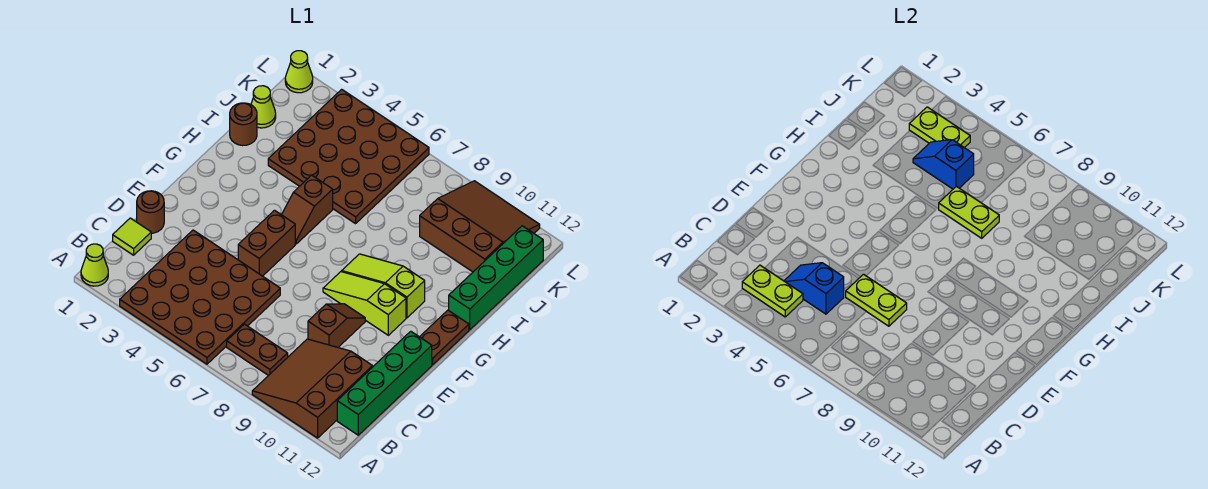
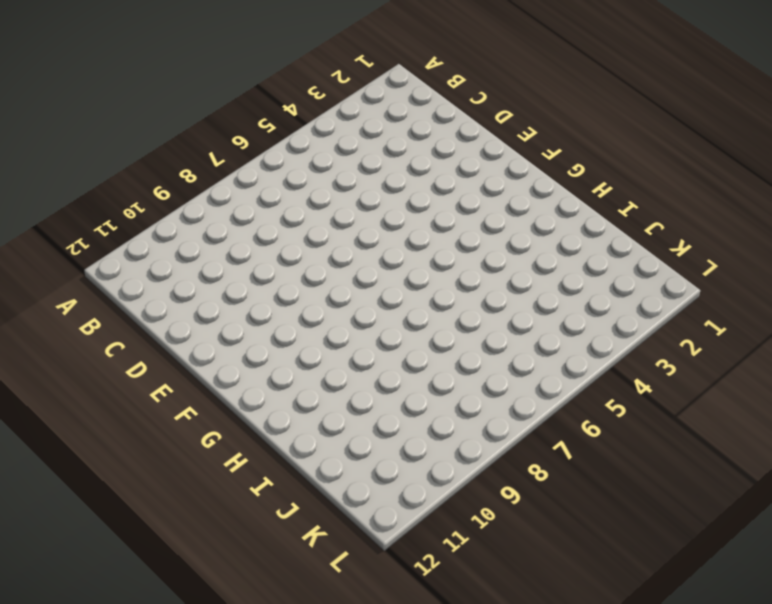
none -> lime cone A1 level 1
none -> brown plate A3:D6 level 1
none -> brown slope A9:C11 level 1 top 11

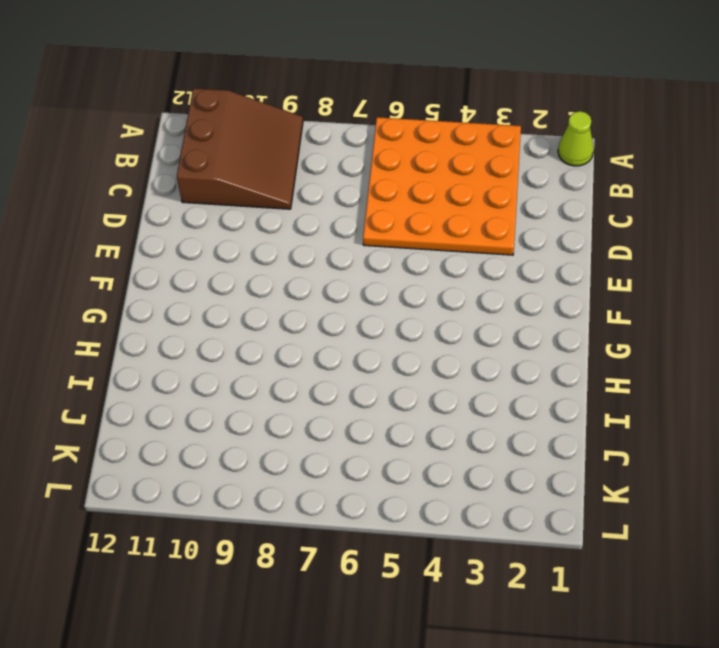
orange plate A3:D6 level 1 -> brown plate A3:D6 level 1
none -> brown plate B7:B8 level 1
none -> green brick B12:E12 level 1
none -> lime tile C1 level 1

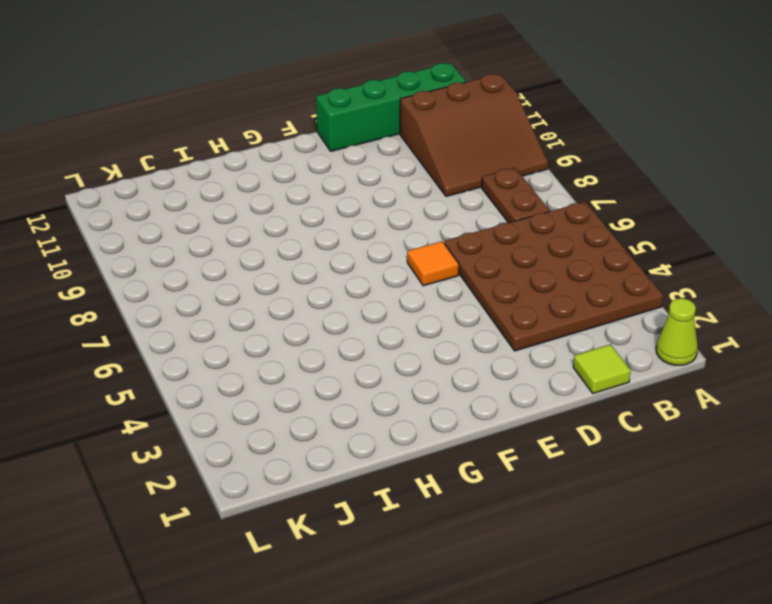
orange tile E6 level 1 -> none
none -> brown round brick D1 level 1
none -> brown slope D9:E9 level 1 top D
none -> brown brick E5:F5 level 1

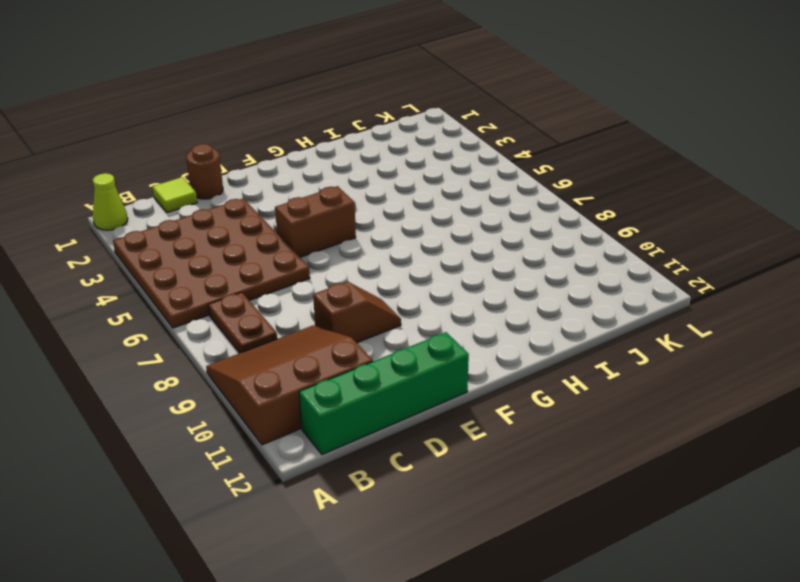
none -> lime slope F8:F10 level 1 top 10
none -> brown plate F12:G12 level 1
none -> brown slope G5:H5 level 1 top H

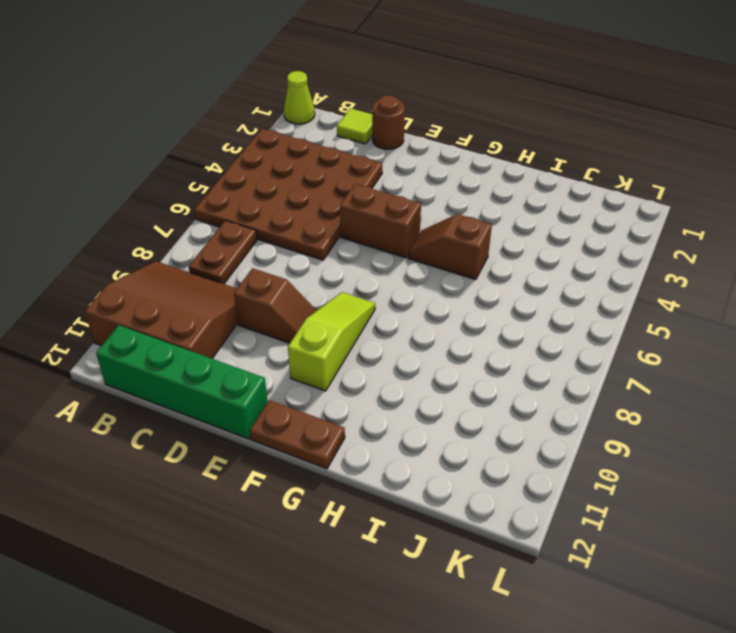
none -> lime slope G8:G10 level 1 top 10
none -> green brick H12:K12 level 1
none -> brown round brick I1 level 1

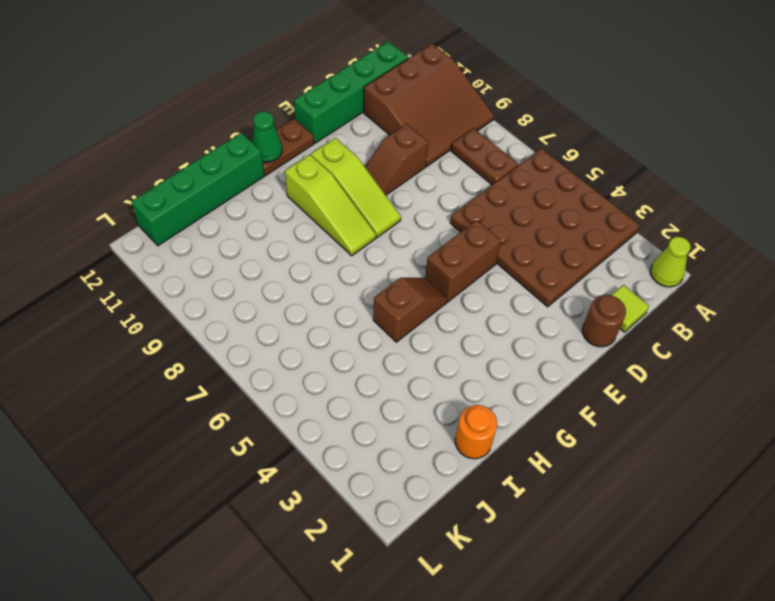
green cone G12 level 2 -> none
orange round brick I1 level 1 -> brown round brick I1 level 1
none -> brown plate I3:L6 level 1
none -> lime cone J1 level 1
none -> brown slope J9:L11 level 1 top J

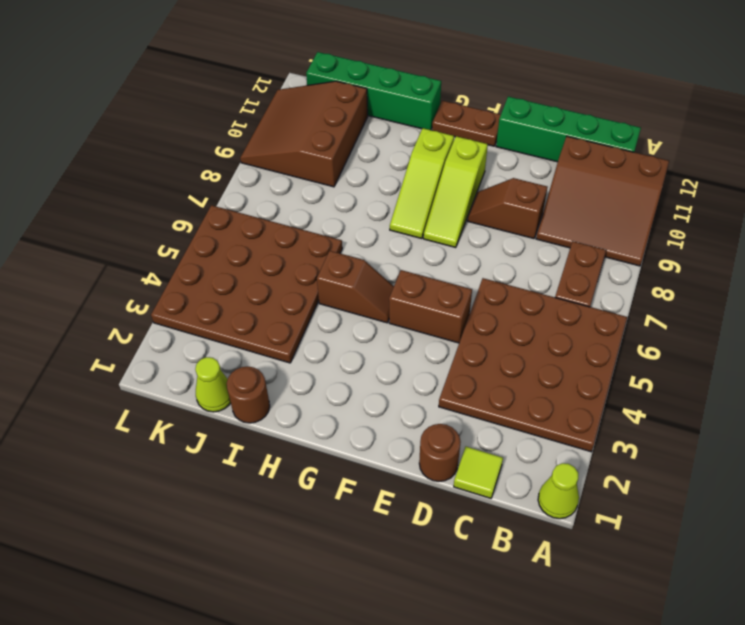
none -> lime cone L1 level 1
none -> lime plate B3:B4 level 2
none -> blue slope C4:C5 level 2 top 5

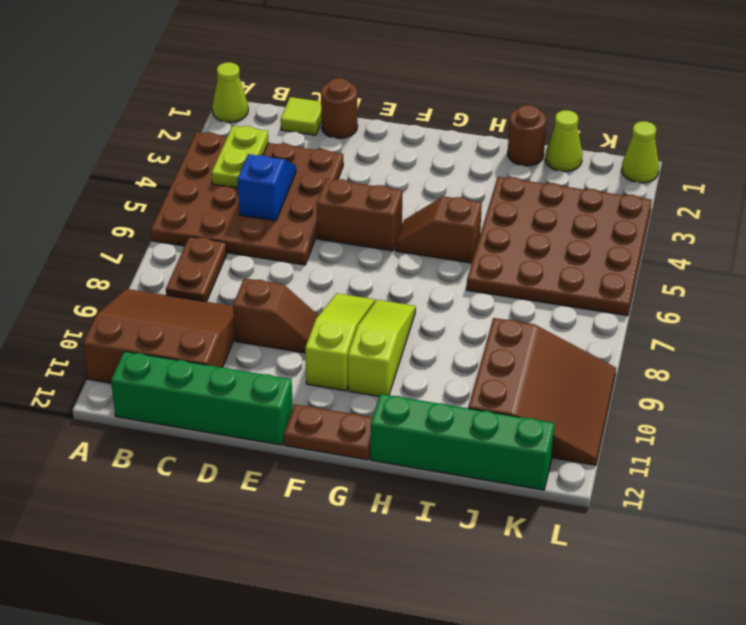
none -> lime plate D6:D7 level 2
none -> lime plate I6:I7 level 2
none -> blue slope J4:J5 level 2 top 5

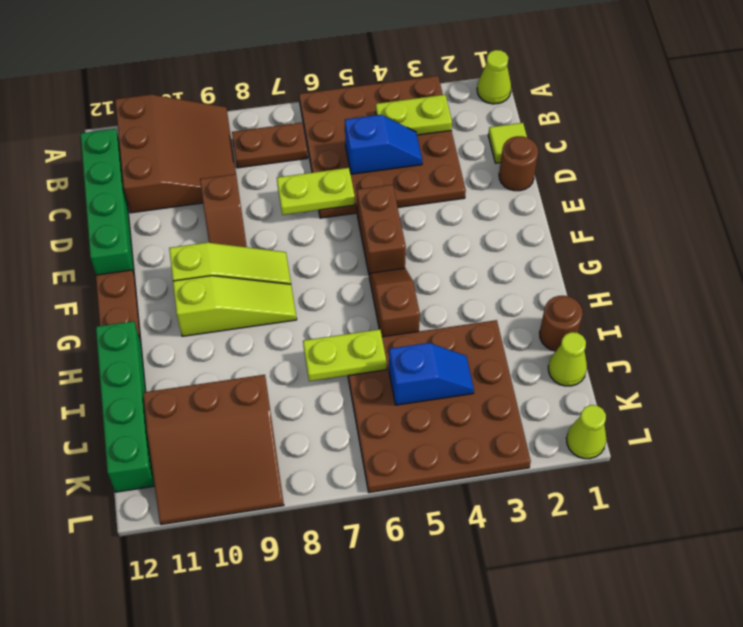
none -> lime plate K3:K4 level 2

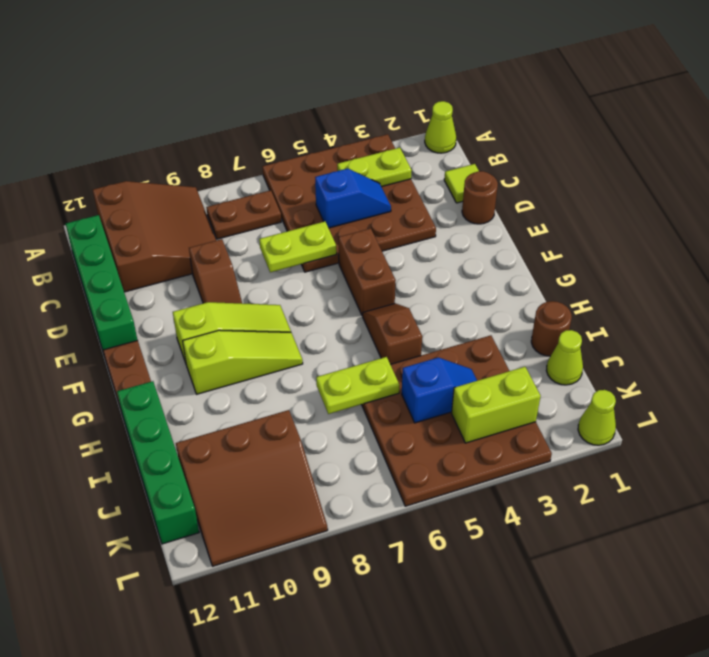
lime brick K3:K4 level 2 -> lime plate K3:K4 level 2

